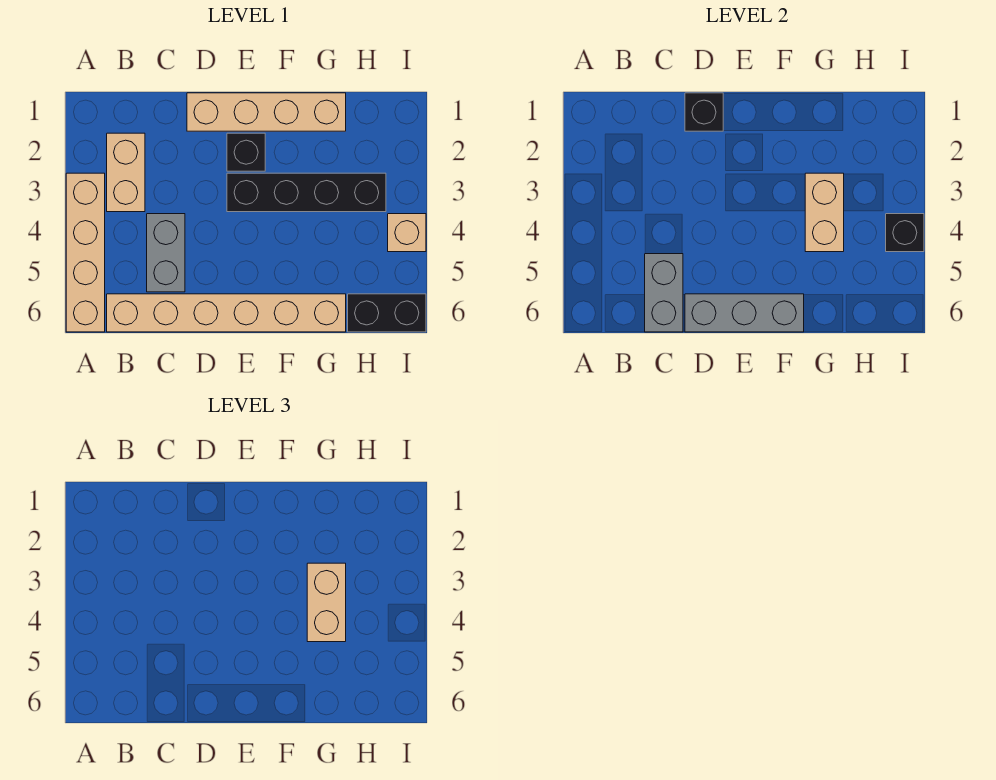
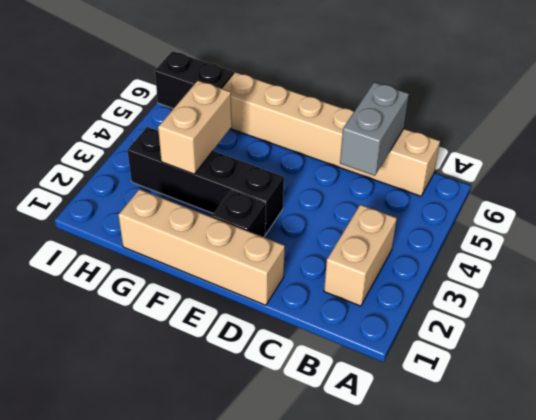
none -> tan brick A3:A6 level 1
none -> grey brick C4:C5 level 1
none -> tan brick I4 level 1

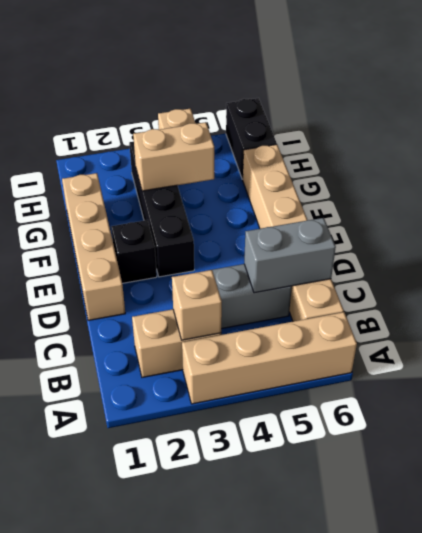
tan brick B3 level 2 -> none
none -> black brick D1 level 2
none -> grey brick D6:F6 level 2
none -> black brick I4 level 2

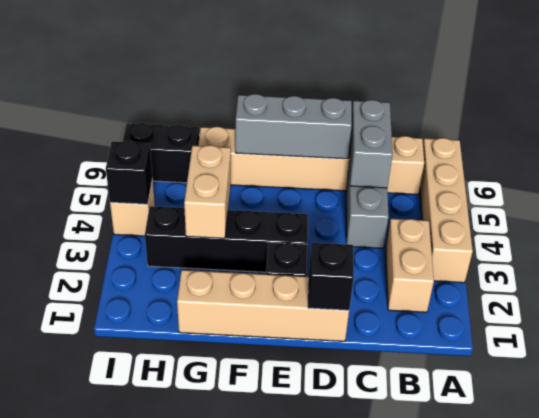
none -> tan brick G3:G4 level 3

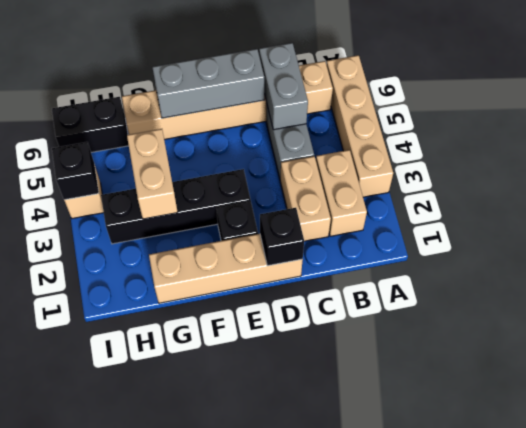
tan brick C2:C3 level 1 -> tan brick G3:G4 level 3

